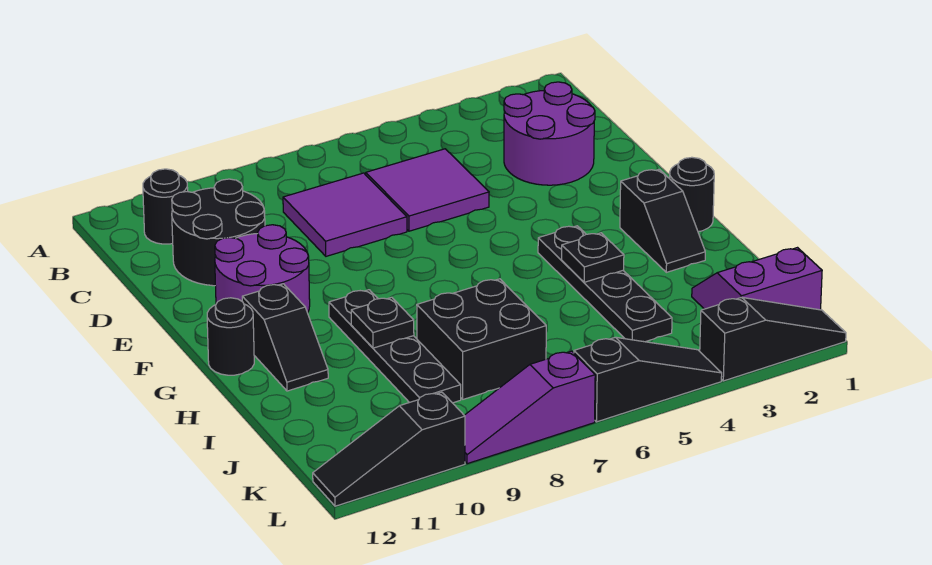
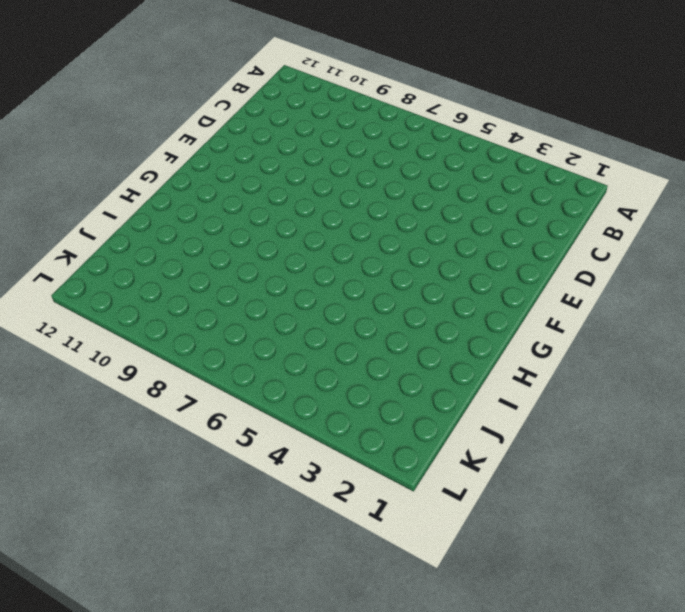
none -> black round brick B11 level 1
none -> purple round brick C2:D3 level 1
none -> purple tile C5:D6 level 1

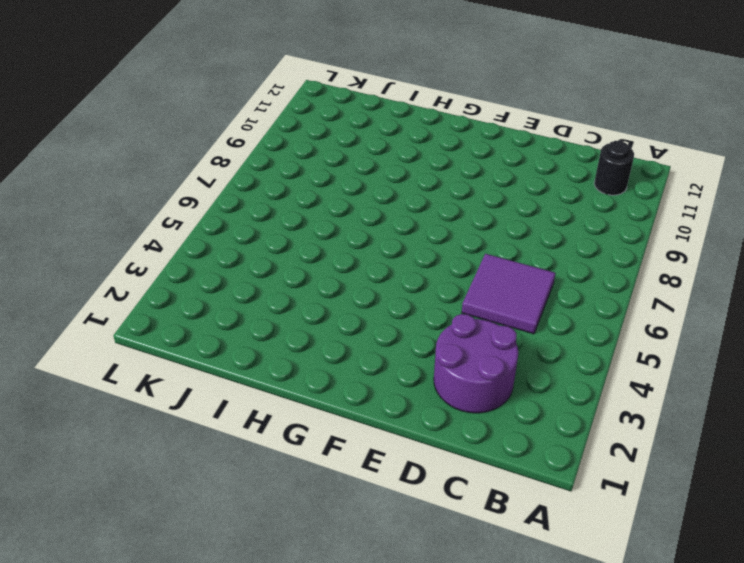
none -> purple tile C7:D8 level 1
none -> black round brick C10:D11 level 1
none -> purple round brick E10:F11 level 1

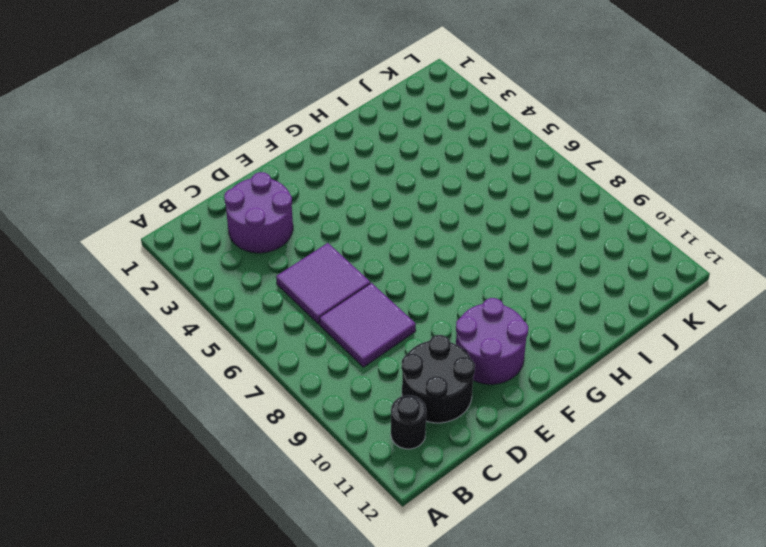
none -> black round brick G1 level 1
none -> black slope G2:H2 level 1 top G
none -> black plate G4:J4 level 1

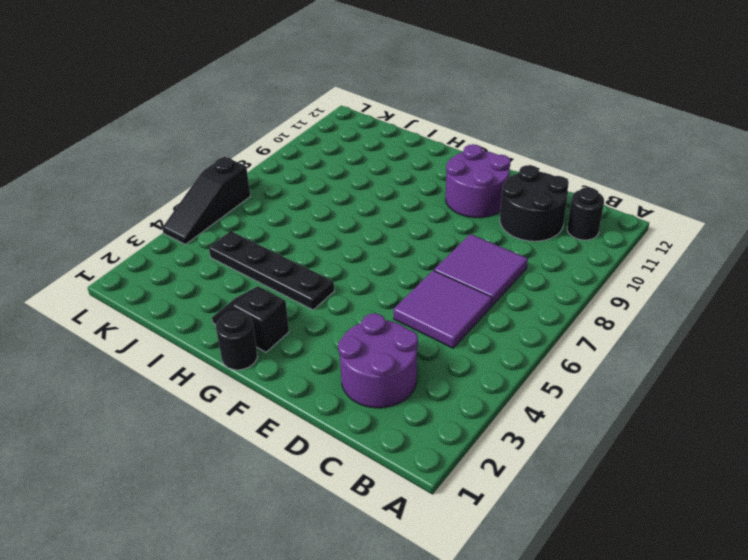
none -> black plate G9:J9 level 1
none -> black slope G11:H11 level 1 top G
none -> black round brick G12 level 1

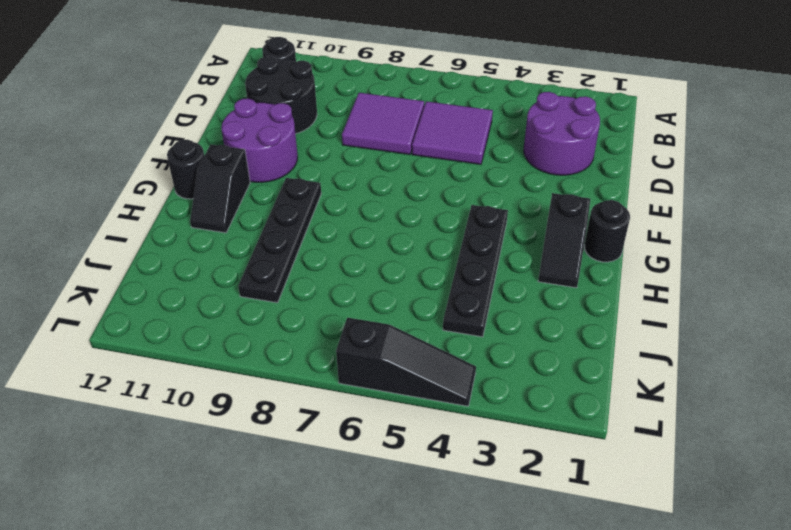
none -> black brick I7:J8 level 1
none -> purple slope J1:K2 level 1 top K
none -> black slope L1:L3 level 1 top 3

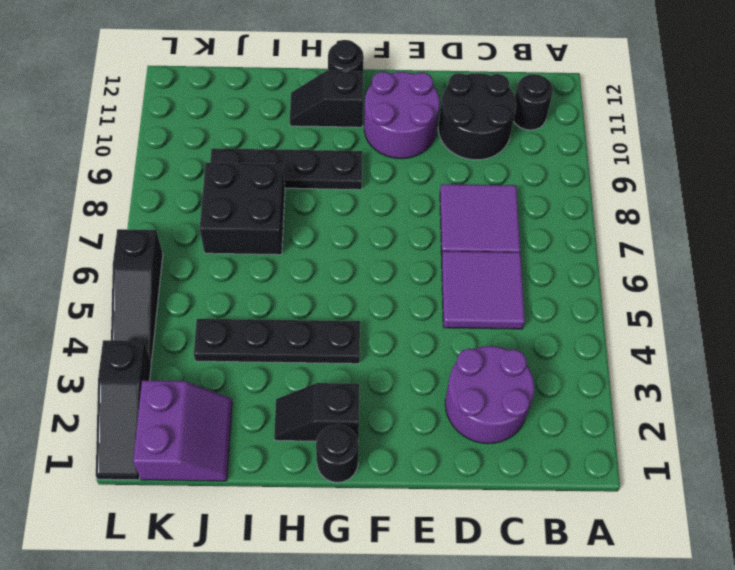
none -> purple slope L7:L9 level 1 top 7
none -> black slope L10:L12 level 1 top 10
none -> black plate H4 level 2

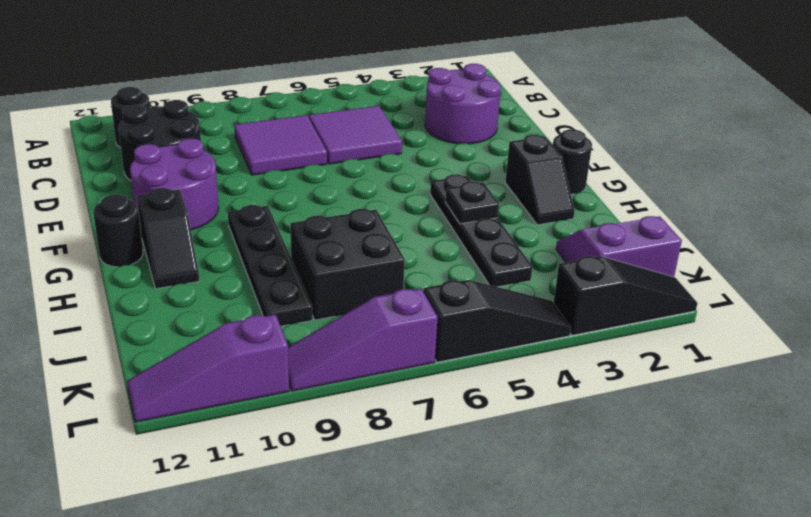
purple slope L10:L12 level 1 top 10 -> black slope L10:L12 level 1 top 10
none -> black plate H9 level 2

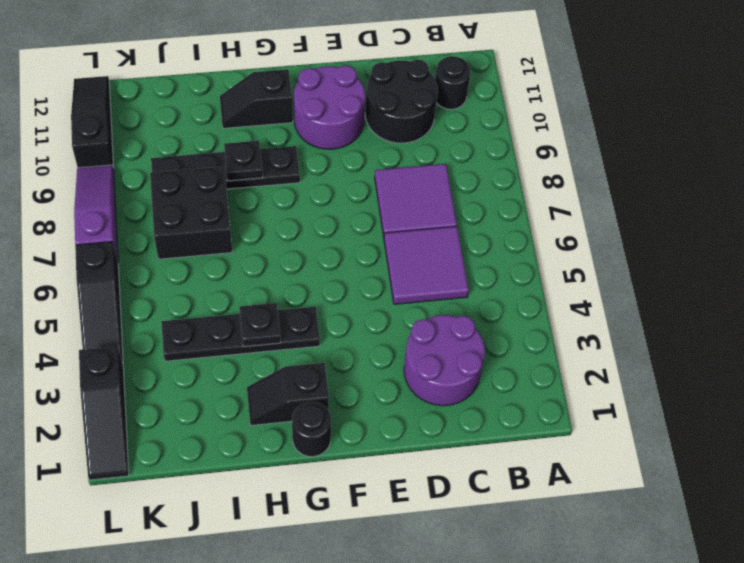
none -> black round brick G12 level 1
none -> purple slope J1:K2 level 1 top K

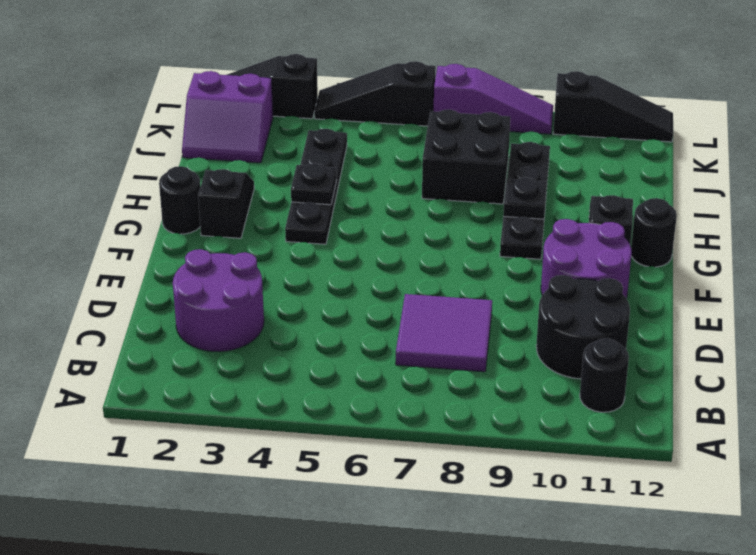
none -> purple tile C5:D6 level 1

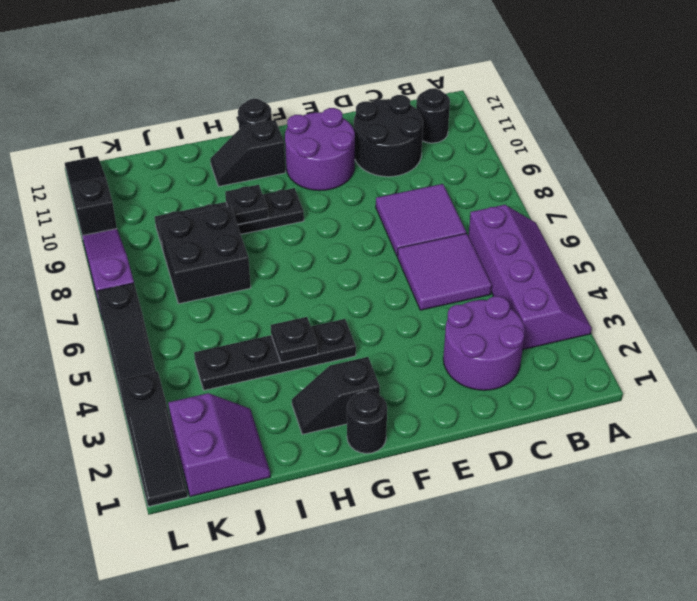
purple slope A3:B6 level 1 top B -> none

